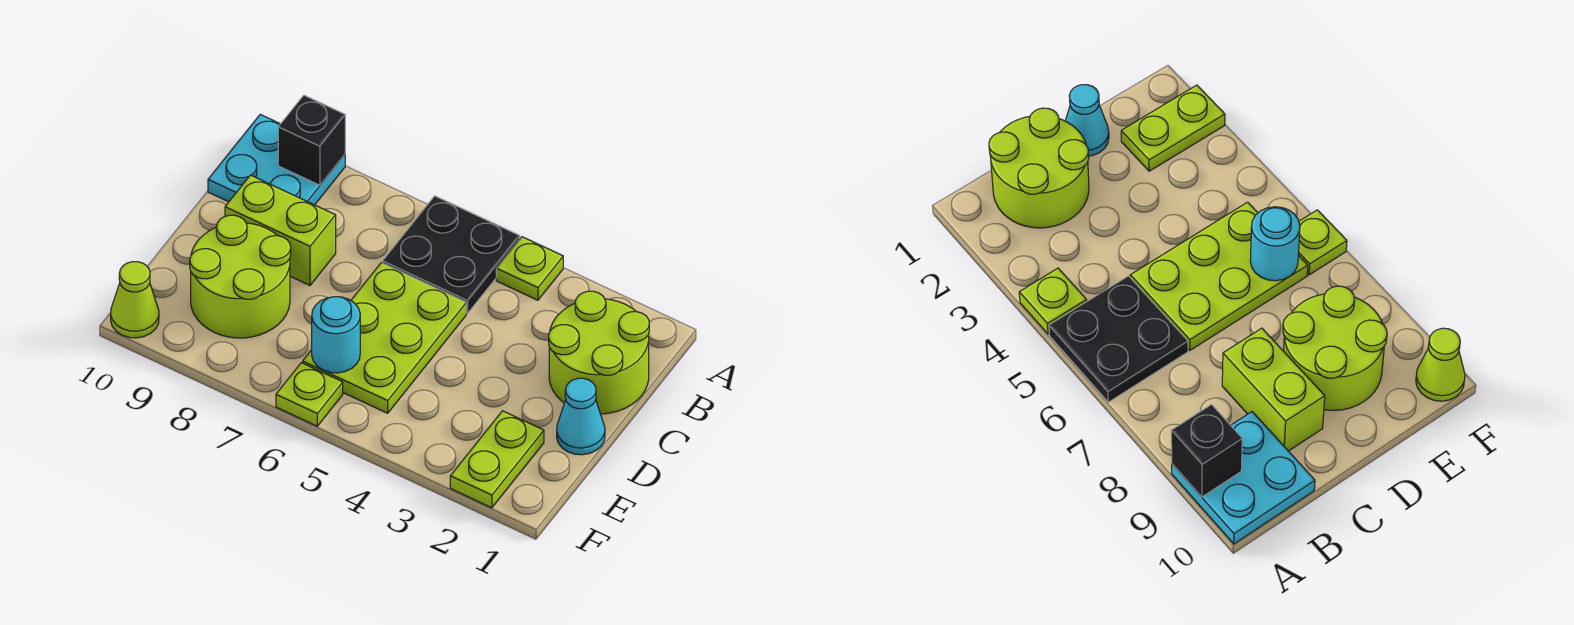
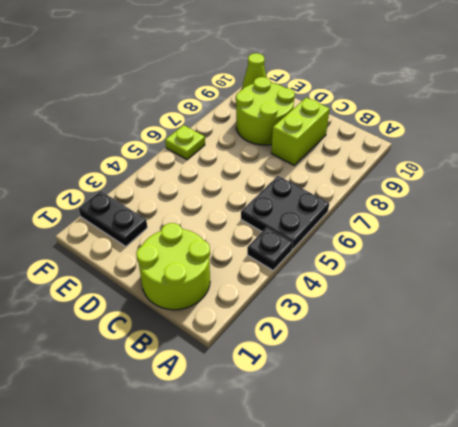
black plate A4 level 1 -> lime plate A4 level 1
black plate E2:F2 level 1 -> lime plate E2:F2 level 1
none -> cyan plate A9:B10 level 1
none -> lime plate C5:E6 level 1
none -> cyan cone D1 level 1

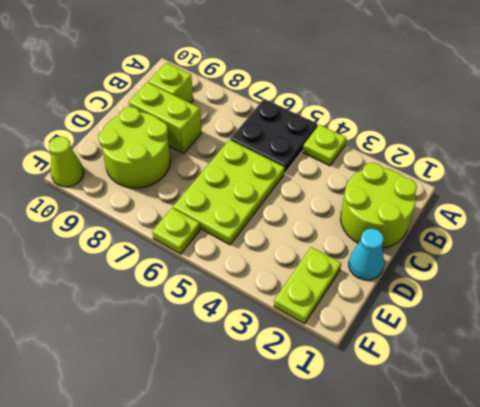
lime brick B9 level 1 -> cyan plate A9:B10 level 1
none -> black brick A9 level 2
none -> cyan round brick E6 level 2

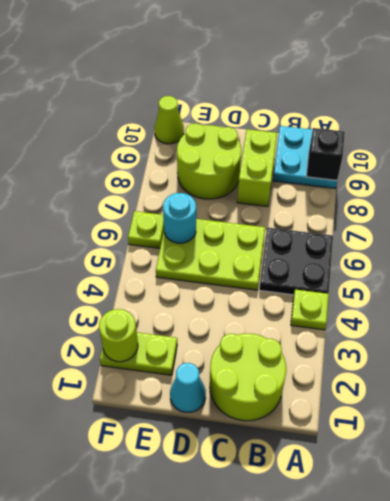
lime round brick F2 level 2 -> none

